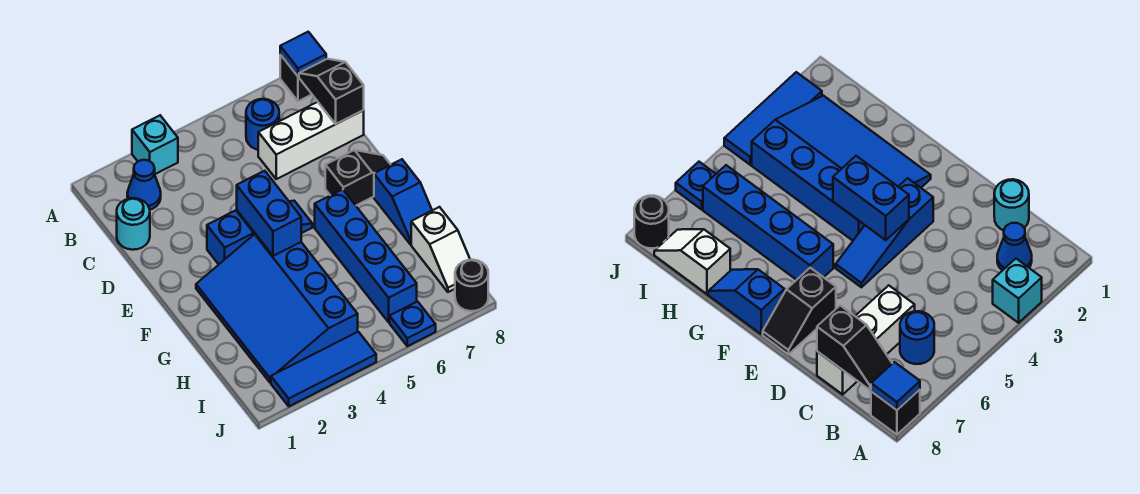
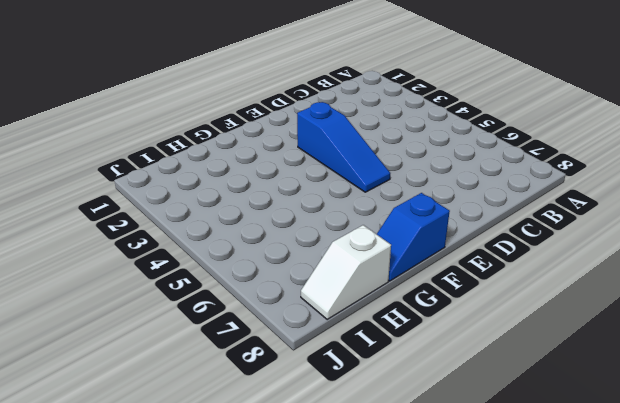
none -> cyan brick A3 level 1
none -> black brick A8 level 1
none -> blue cone B2 level 1

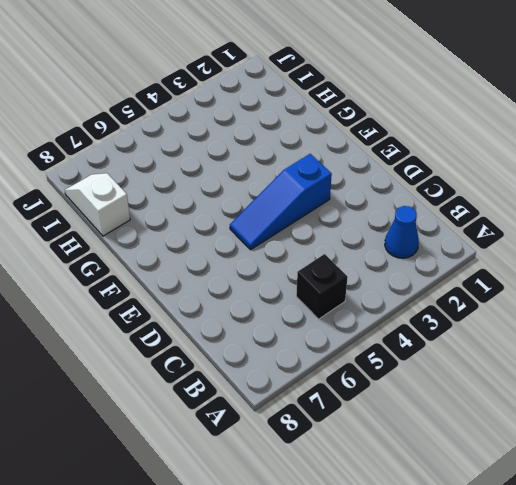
black brick B5 level 1 -> black brick A8 level 1
none -> cyan brick A3 level 1
none -> blue round brick B6 level 1
none -> cyan round brick C1 level 1

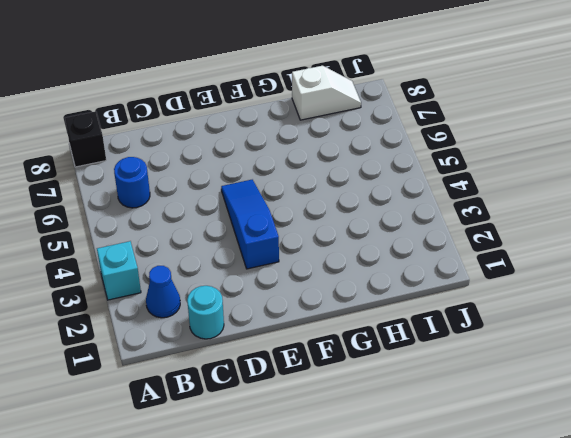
none -> white brick C6:C8 level 1
none -> black slope E7:E8 level 1 top 7
none -> blue slope F2:I4 level 1 top 4

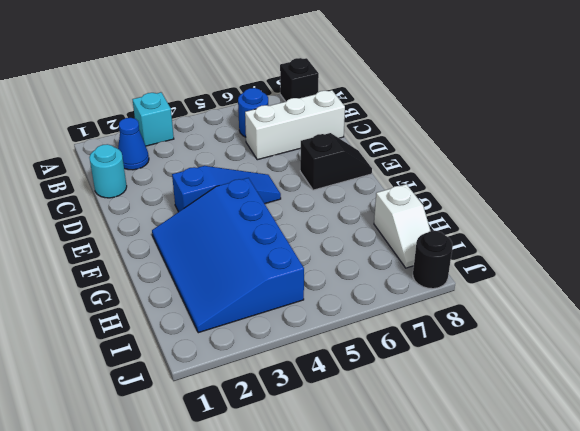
none -> blue brick F6:I6 level 1
none -> blue slope F8:G8 level 1 top F
none -> blue tile J2:J4 level 1

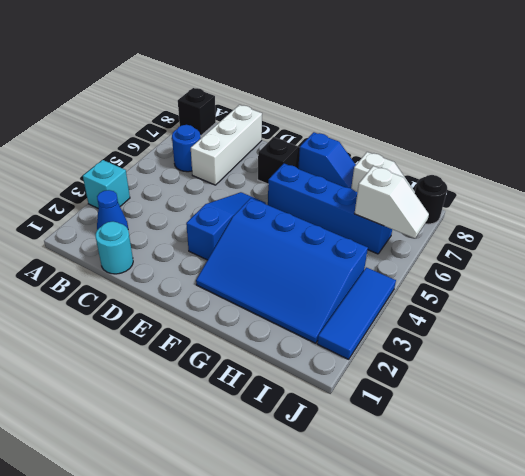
white slope I6:J6 level 2 top I -> none
none -> blue plate J6 level 1
none -> blue tile A8 level 2
none -> black slope B8:C8 level 2 top C

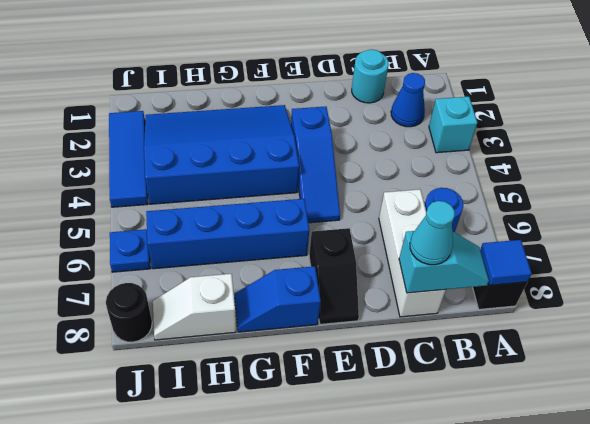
cyan slope B8:C8 level 2 top C -> black slope B8:C8 level 2 top C
cyan cone C8 level 3 -> none
none -> blue brick E4:F4 level 2

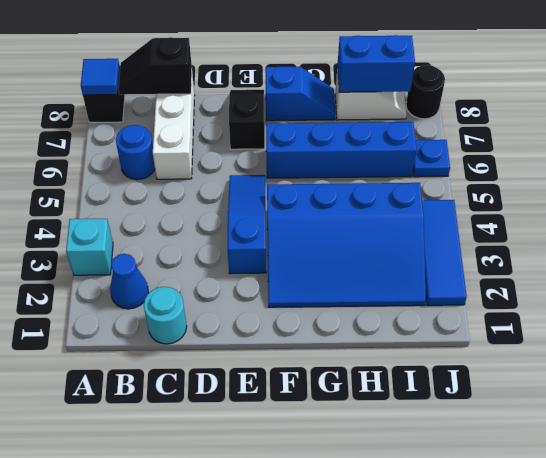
blue brick H8:I8 level 2 -> blue brick E4:F4 level 2

